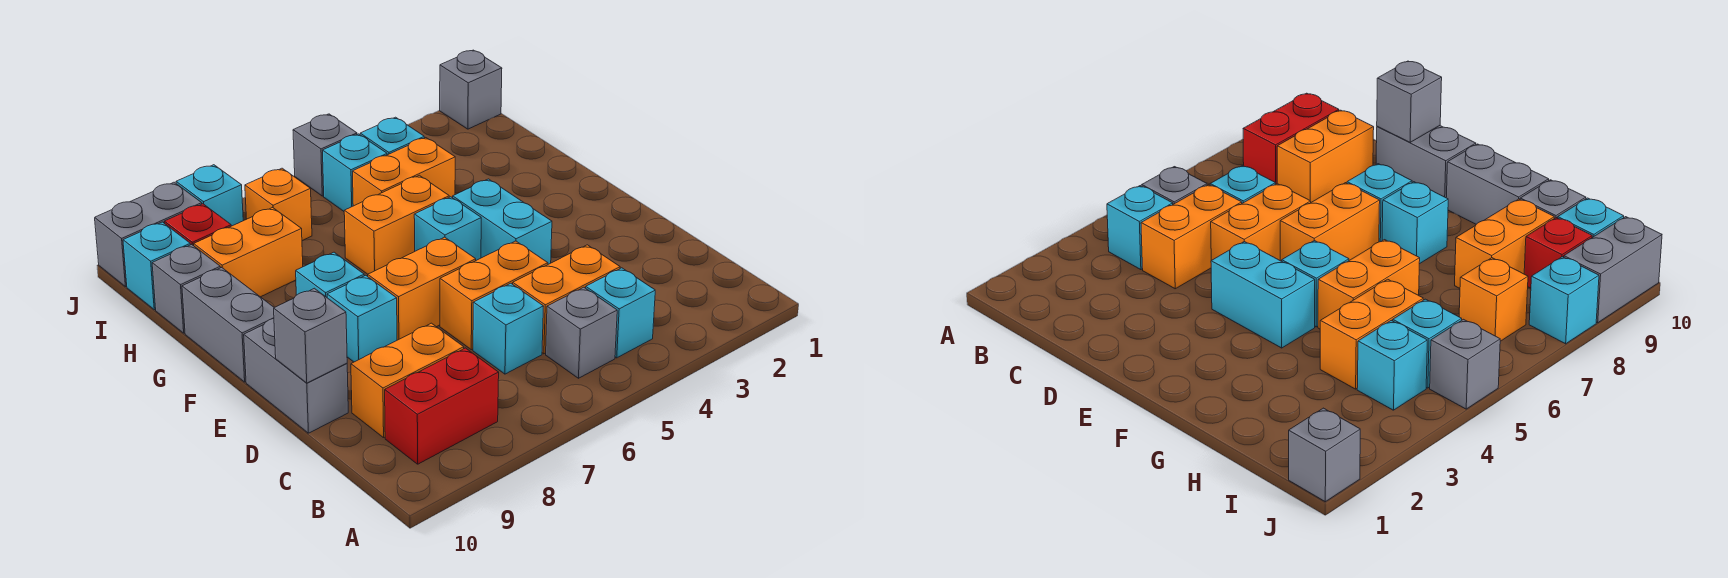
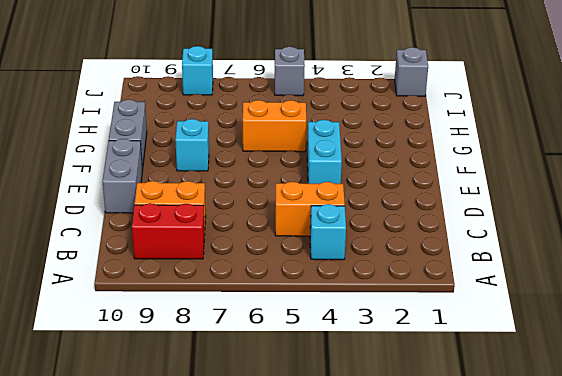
none -> grey brick B5 level 1
none -> cyan brick C6 level 1
none -> orange brick D5:D6 level 1

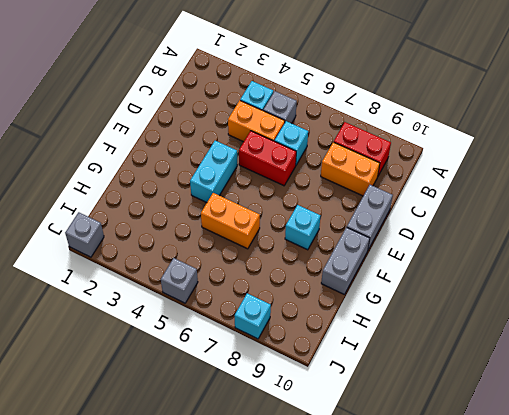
red brick D5:D6 level 1 -> orange brick D5:D6 level 1
none -> orange brick E6:E7 level 1
none -> cyan brick E8 level 1
none -> cyan brick F5 level 1

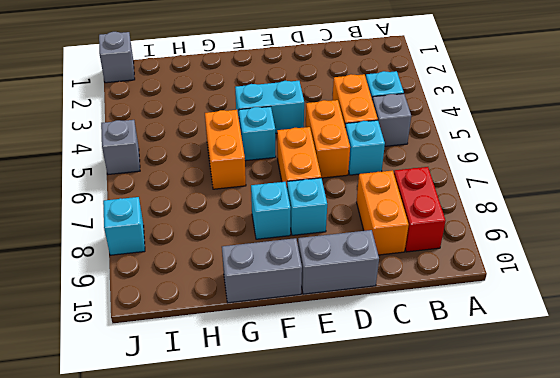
none -> orange brick H4:H5 level 1
none -> orange brick H8:H9 level 1
none -> grey brick H10 level 1

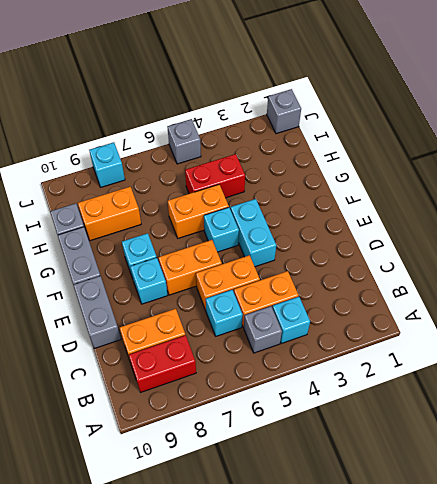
red brick H4:H5 level 1 -> orange brick H4:H5 level 1
none -> cyan brick I4 level 1
none -> cyan brick I5 level 1
none -> orange brick I7 level 1

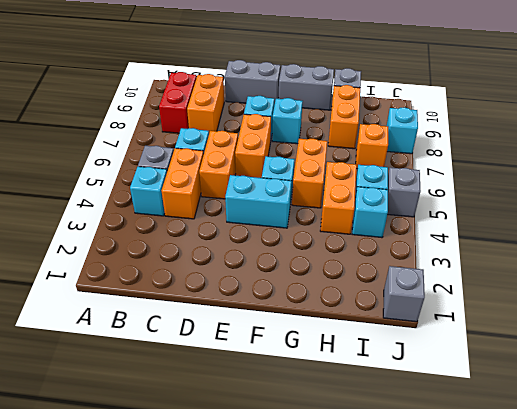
none -> red brick I9 level 1
none -> cyan brick I10 level 1
none -> grey brick J9:J10 level 1

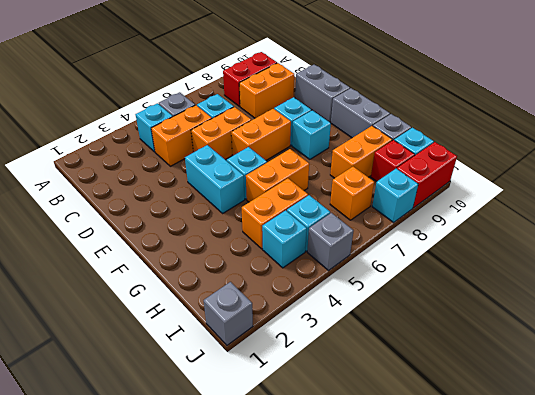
red brick J9:J10 level 1 -> grey brick J9:J10 level 1
none -> grey brick D10 level 2

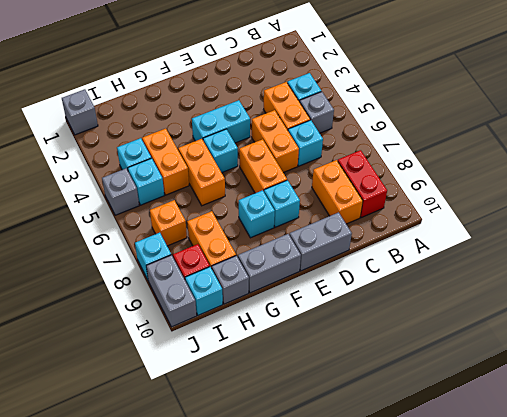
none -> grey brick D10 level 2

